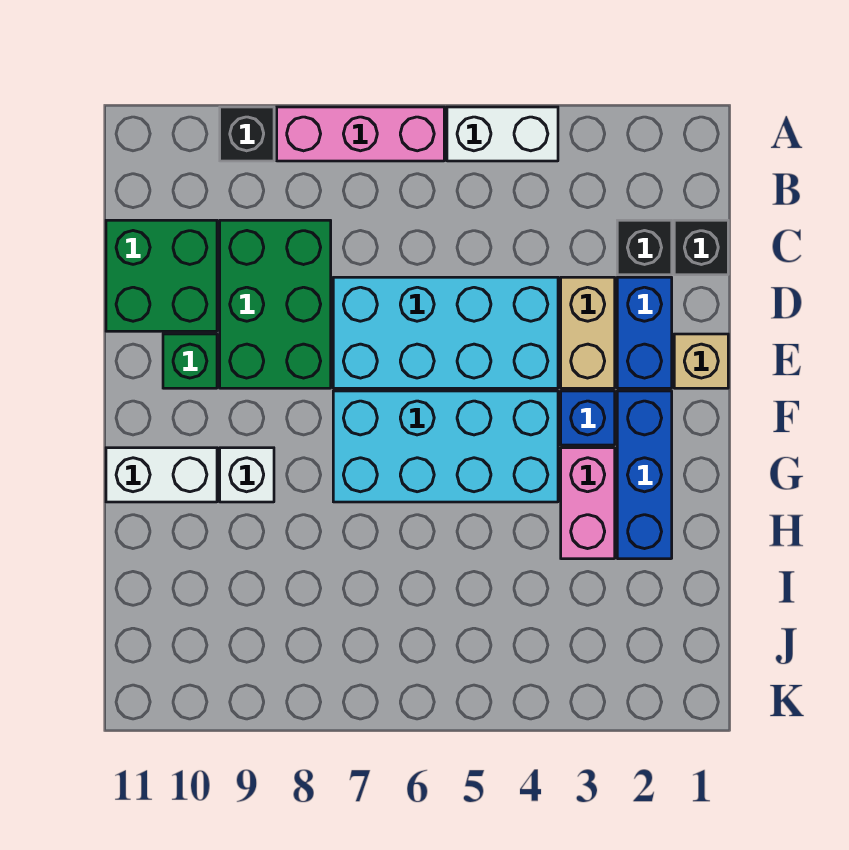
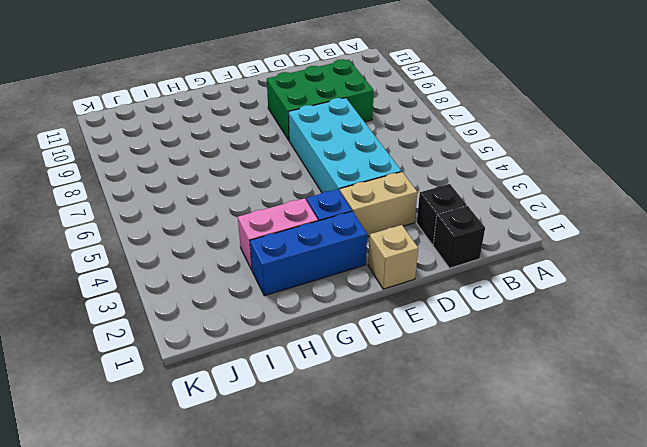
none -> white brick A4:A5 level 1
none -> pink brick A6:A8 level 1
none -> black brick A9 level 1

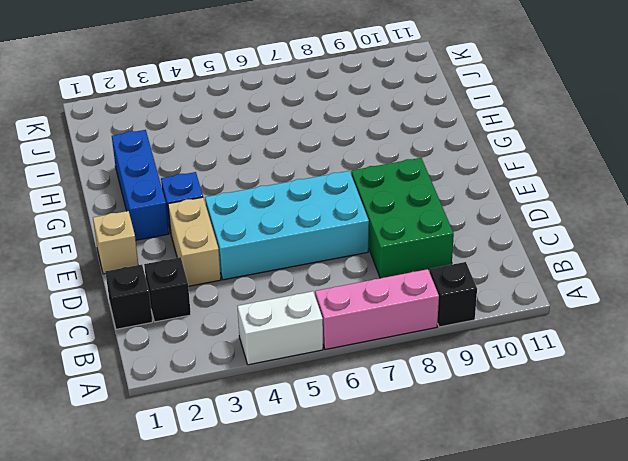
none -> green brick C10:D11 level 1
none -> blue brick D2:E2 level 1
none -> green brick E10 level 1

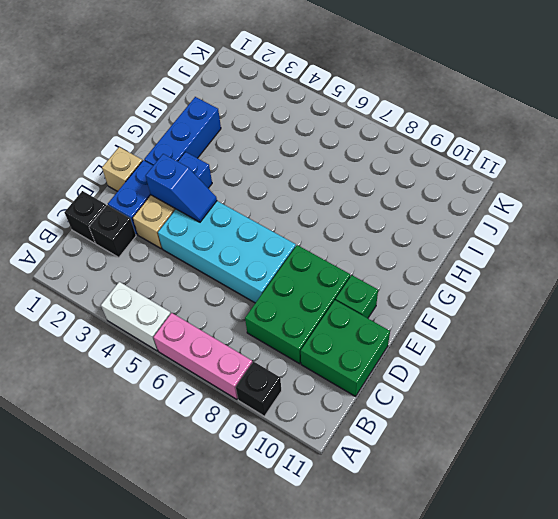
blue slope E3:E4 level 2 top 3 -> none
none -> cyan brick F4:G7 level 1
none -> pink brick G3:H3 level 1
none -> white brick G9 level 1

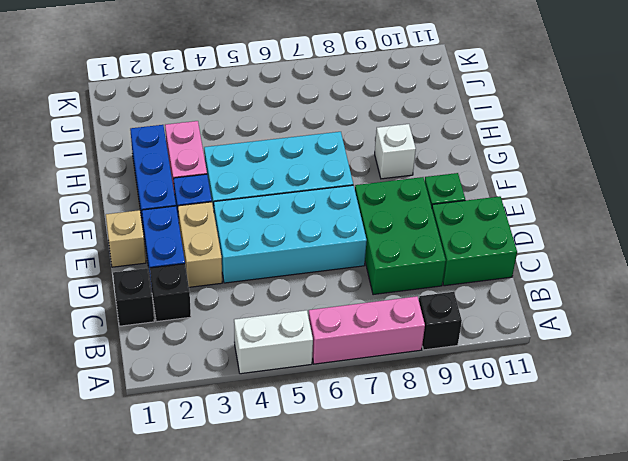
none -> white brick G10:G11 level 1

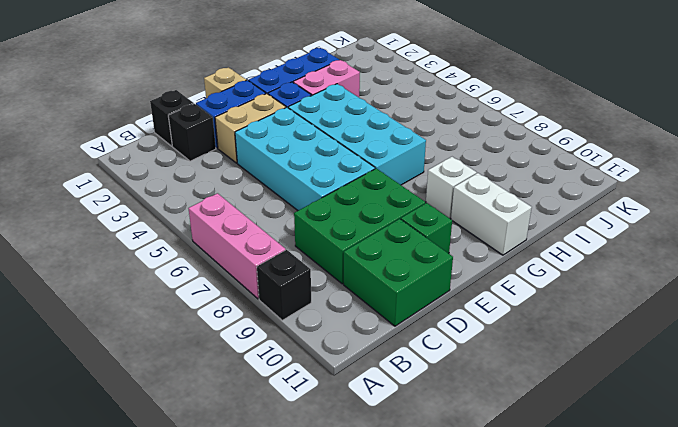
none -> white brick A4:A5 level 1

